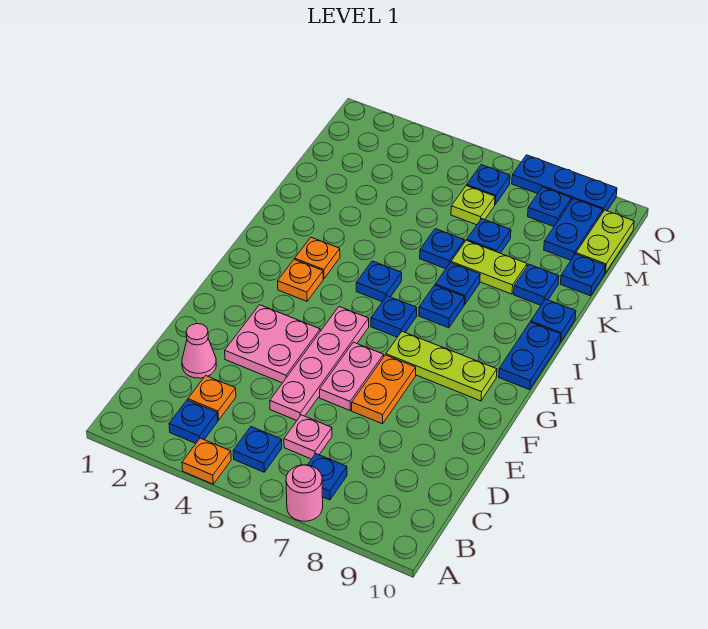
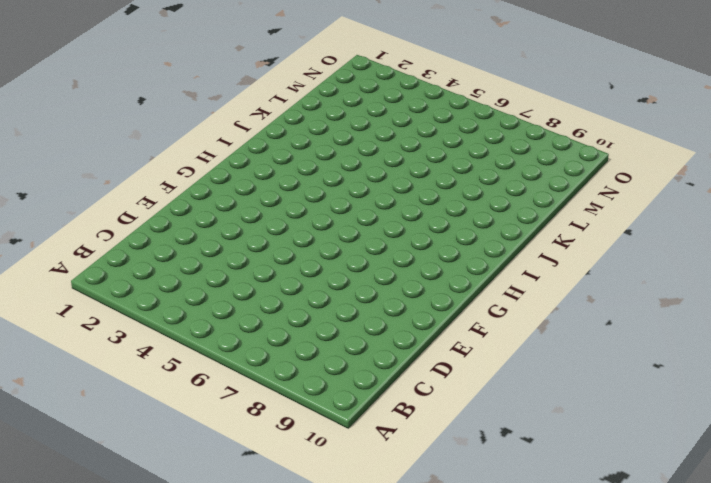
none -> orange plate A4 level 1
none -> pink round brick A7 level 1
none -> blue plate B3 level 1
none -> blue plate B5 level 1

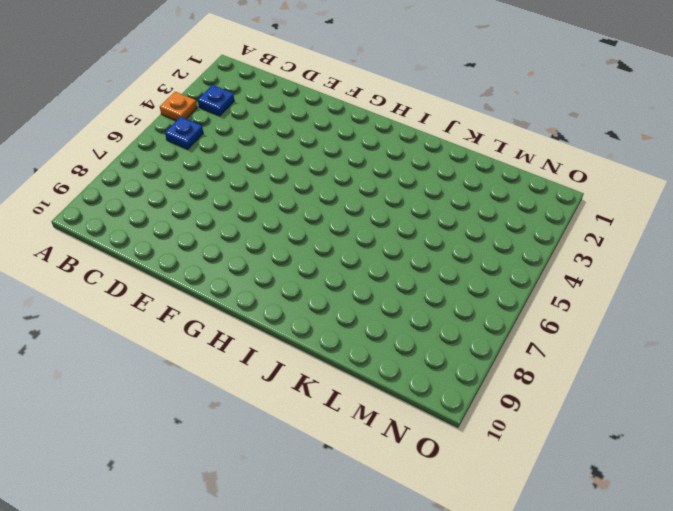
none -> pink round brick A7 level 1
none -> blue plate B7 level 1
none -> orange plate C3 level 1
none -> pink plate C6 level 1

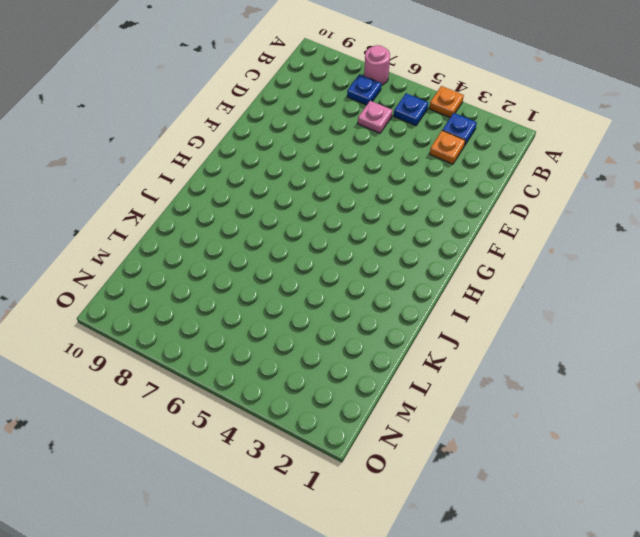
none -> pink cone D2 level 1
none -> pink plate D5:G5 level 1
none -> pink plate E3:F4 level 1
none -> pink plate E6:F6 level 1

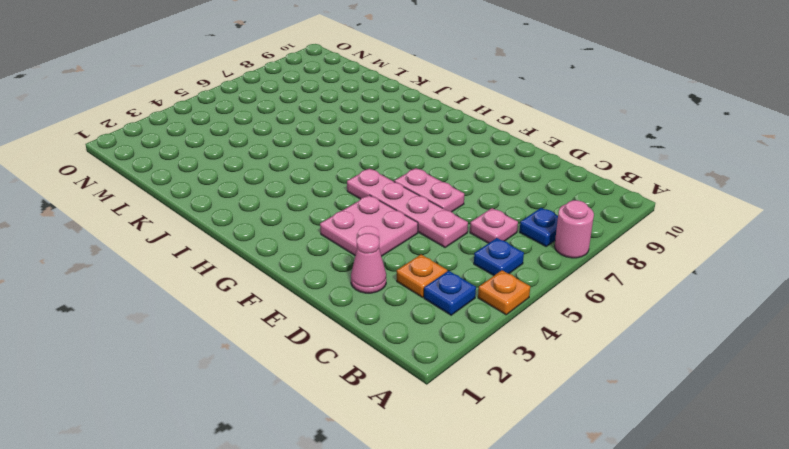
none -> orange plate E7:F7 level 1
none -> lime plate G7:G9 level 1
none -> orange plate H3 level 1
none -> blue plate H6 level 1

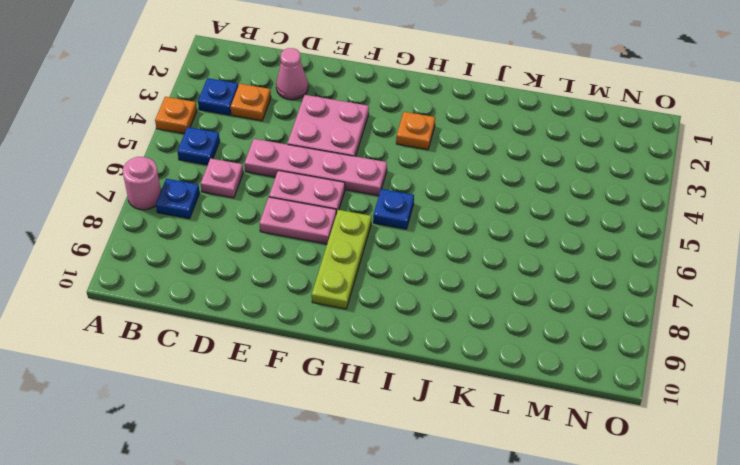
pink plate E7:F7 level 1 -> orange plate E7:F7 level 1
none -> blue plate H10:I10 level 1
none -> orange plate I3 level 1
none -> blue plate I5 level 1
none -> blue plate I7 level 1

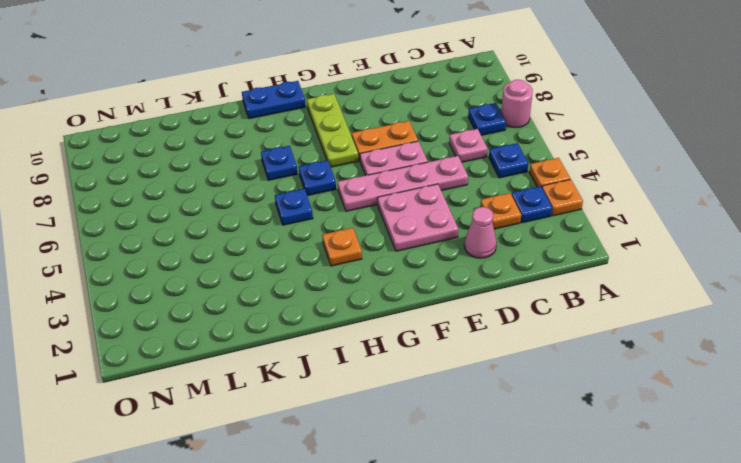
orange plate A3 level 1 -> orange plate I3 level 1
none -> blue plate J7 level 1
none -> blue plate J10 level 1
none -> blue plate K6 level 1
none -> lime plate K7:K8 level 1

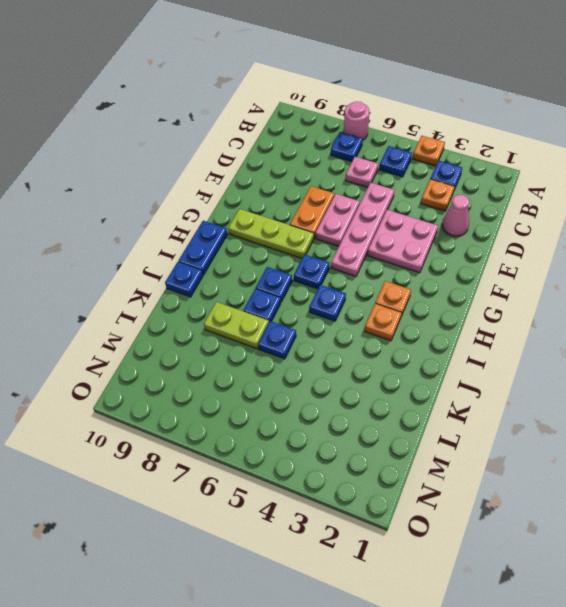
none -> blue plate K9 level 1
none -> blue plate L7 level 1
none -> blue plate L10 level 1
none -> lime plate M6 level 1

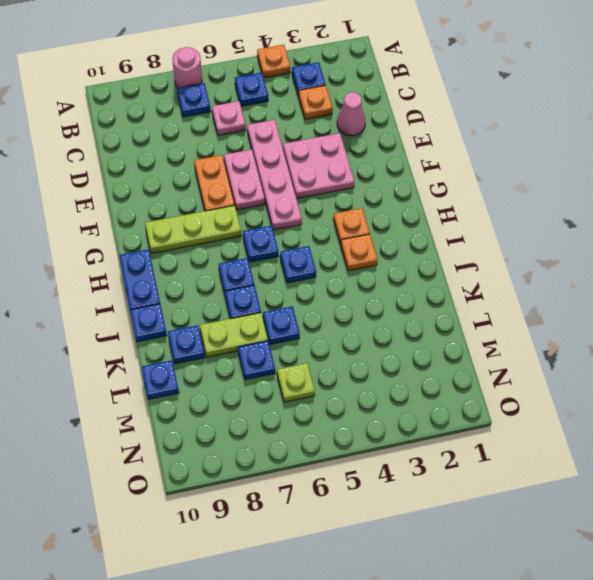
none -> blue plate M9:N9 level 1
none -> lime plate M10:N10 level 1
none -> blue plate N6 level 1
none -> blue plate N8 level 1

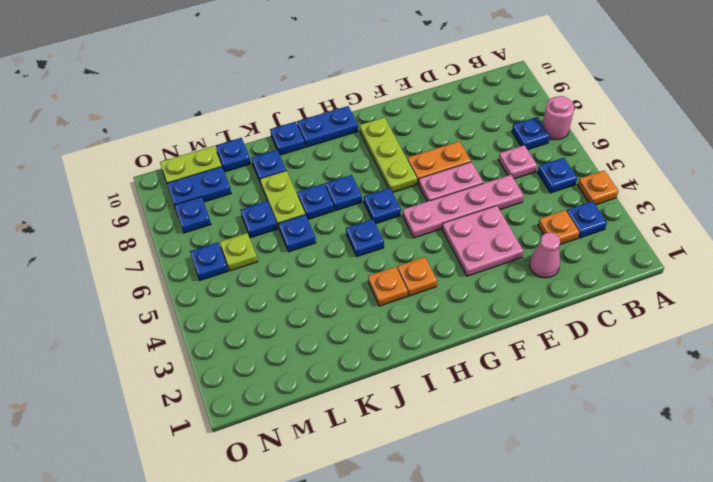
none -> blue plate O7:O9 level 1

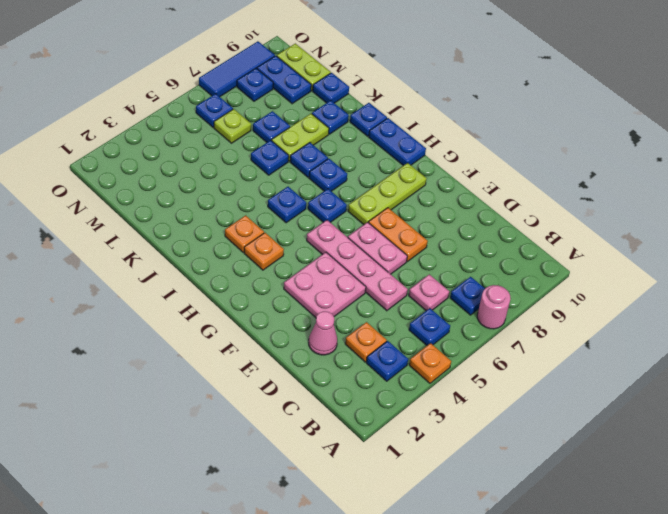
blue tile O7:O9 level 1 -> blue plate O7:O9 level 1

